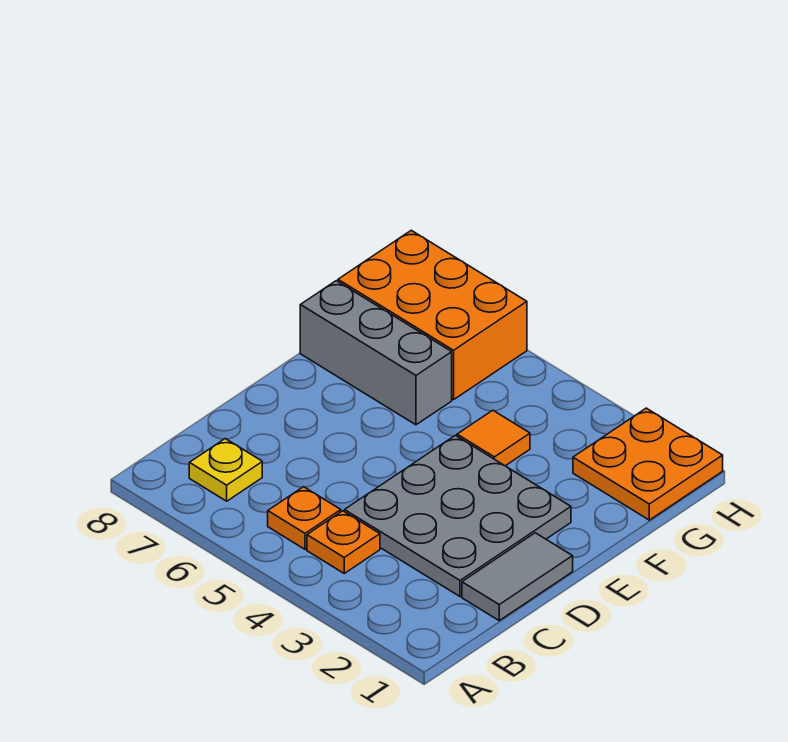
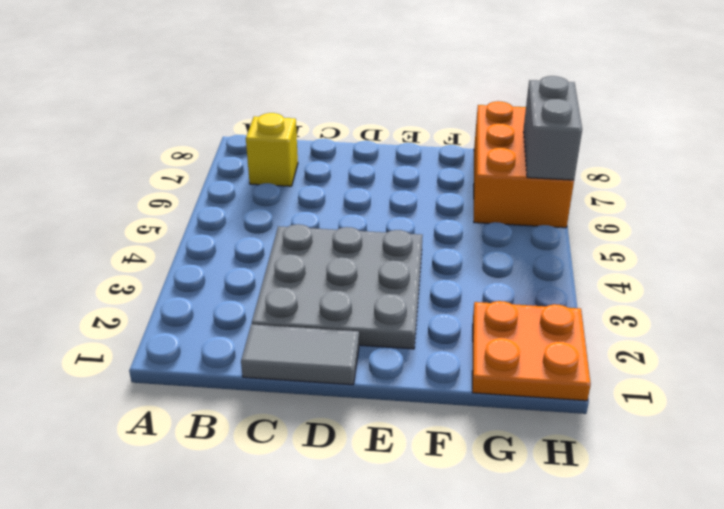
yellow brick B7 level 1 -> yellow plate B7 level 1
grey brick H6:H7 level 2 -> none
none -> orange plate B4 level 1
none -> orange plate B5 level 1

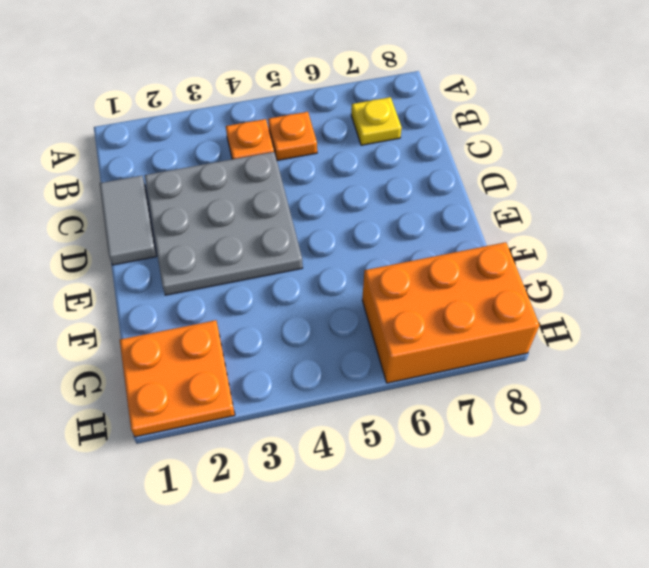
none -> orange tile F4 level 1
none -> grey brick F6:F8 level 1

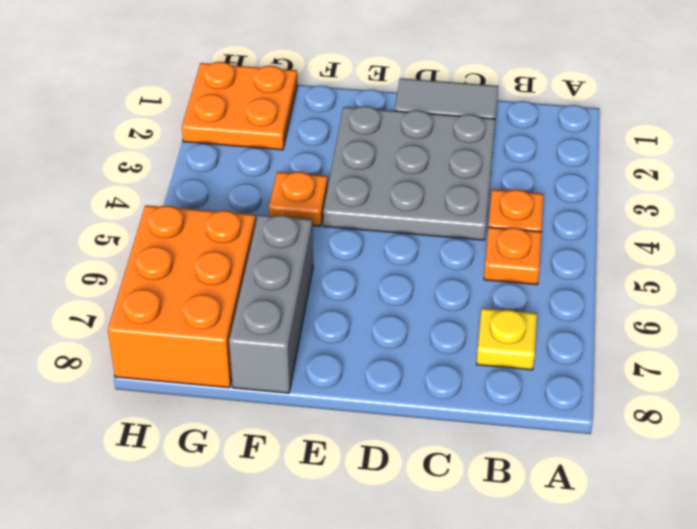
orange plate F4 level 1 -> orange tile F4 level 1

